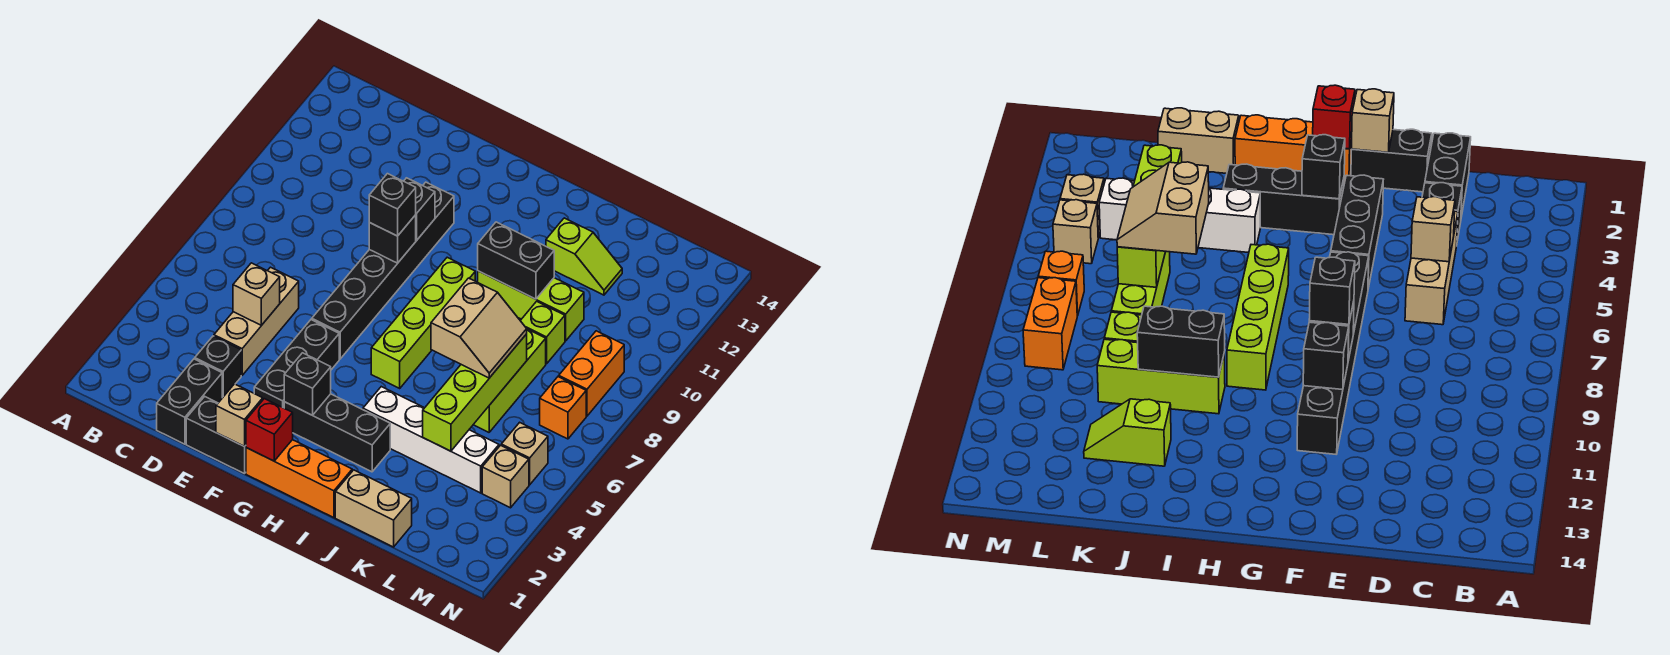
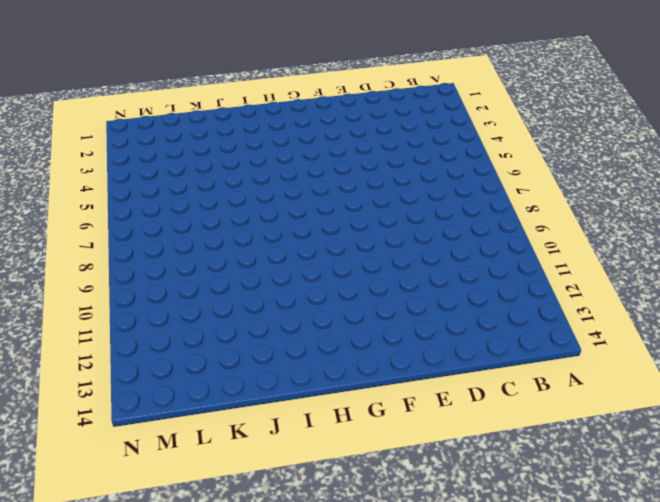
none -> black brick D1:D2 level 1
none -> black brick D3 level 1
none -> tan brick D4:D6 level 1

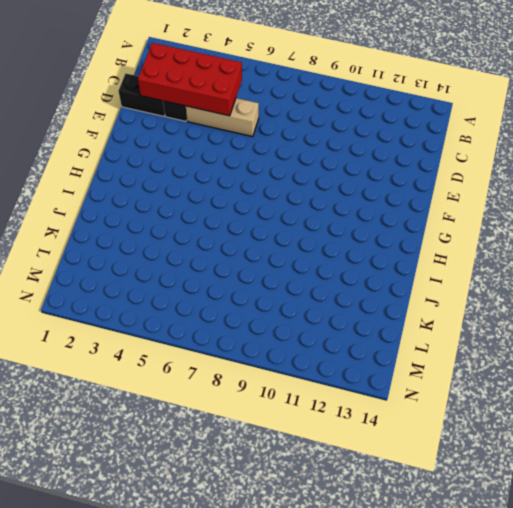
red brick C2:D5 level 2 -> tan brick D5 level 2
none -> black brick E1:F1 level 1
none -> black brick F3:F5 level 1
none -> black brick F6:F11 level 1

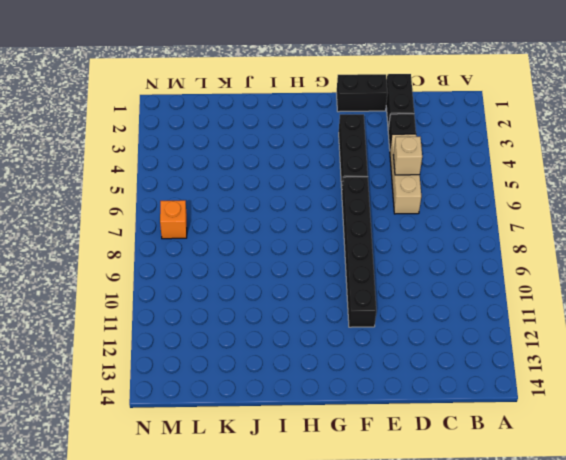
none -> orange brick G1:I1 level 1
none -> black brick G3:I3 level 1
none -> lime brick H6:H9 level 1

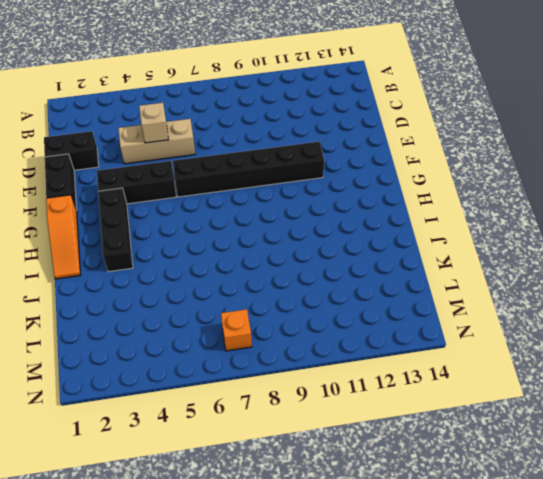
orange slope G1:I1 level 1 top G -> orange brick G1:I1 level 1
none -> black brick D3 level 1
none -> lime brick H6:H9 level 1
none -> white brick I4:L4 level 1

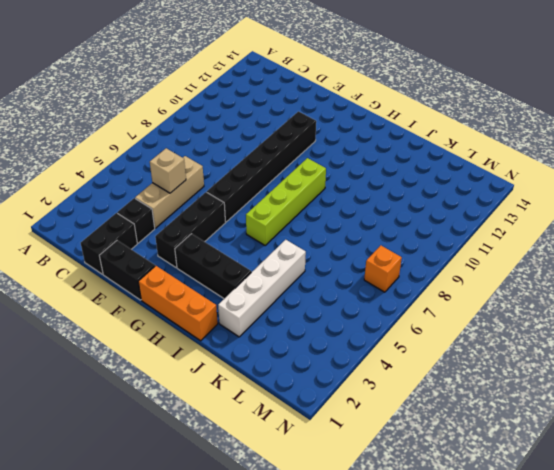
white brick J2:J5 level 1 -> white brick I4:L4 level 1
none -> lime brick I10:K10 level 1
none -> tan brick J1:K1 level 1
none -> lime slope J12:K12 level 1 top J

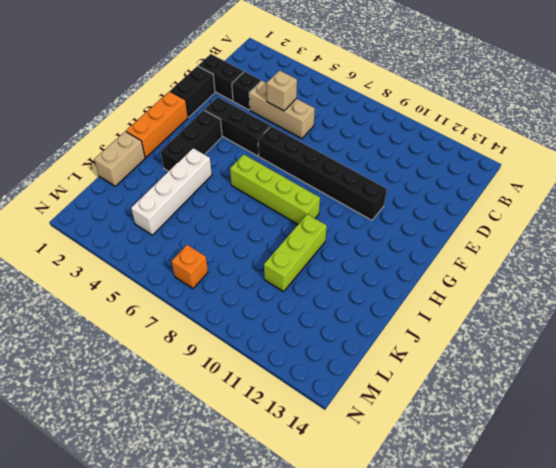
none -> lime slope J12:K12 level 1 top J
none -> lime brick K6:K8 level 1
none -> lime brick K9 level 1

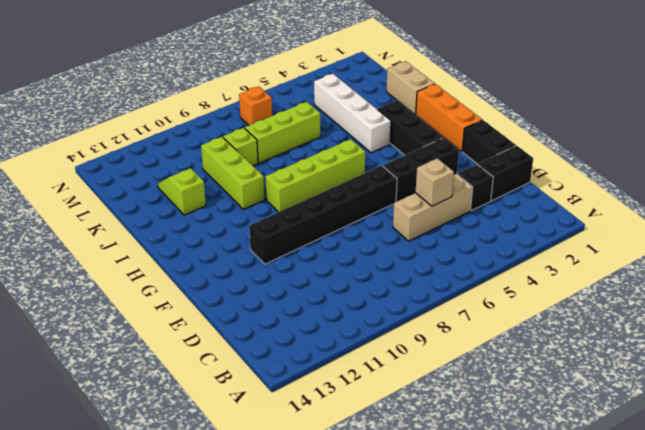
none -> tan brick M4 level 1
none -> tan brick M5 level 1
none -> orange brick M8:M9 level 1

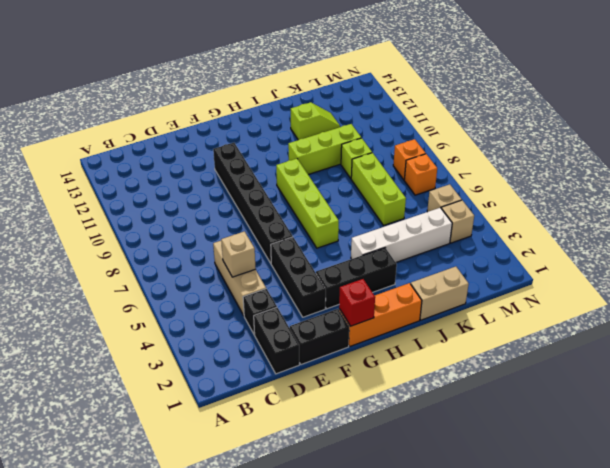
orange brick M8 level 1 -> orange brick M8:M9 level 1
none -> tan brick F1 level 2
none -> black brick F9 level 2
none -> black brick F10 level 2

